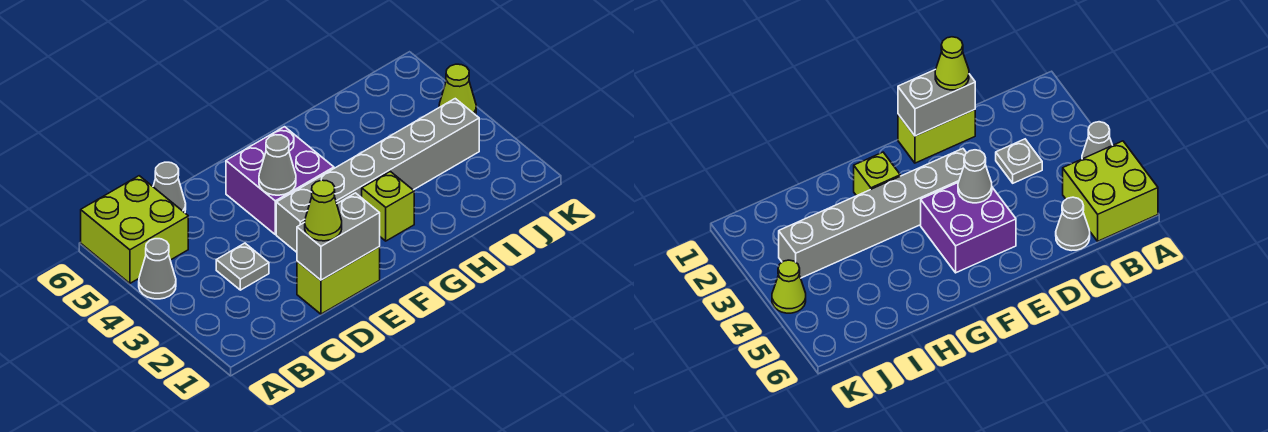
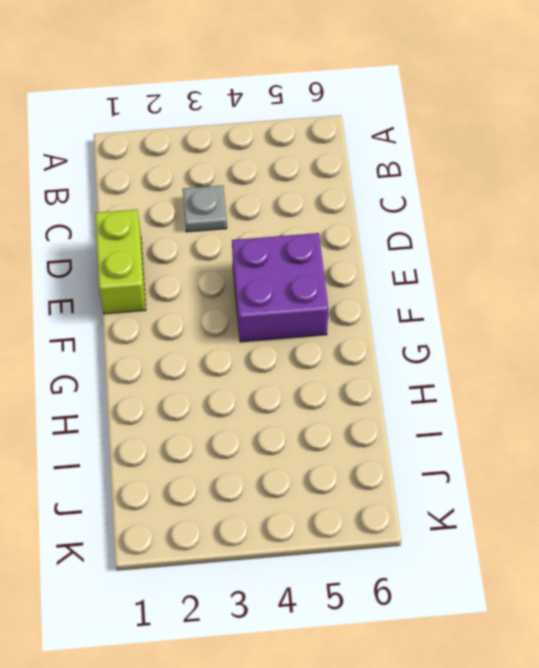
none -> grey cone A4 level 1
none -> lime brick A5:B6 level 1
none -> grey cone C6 level 1

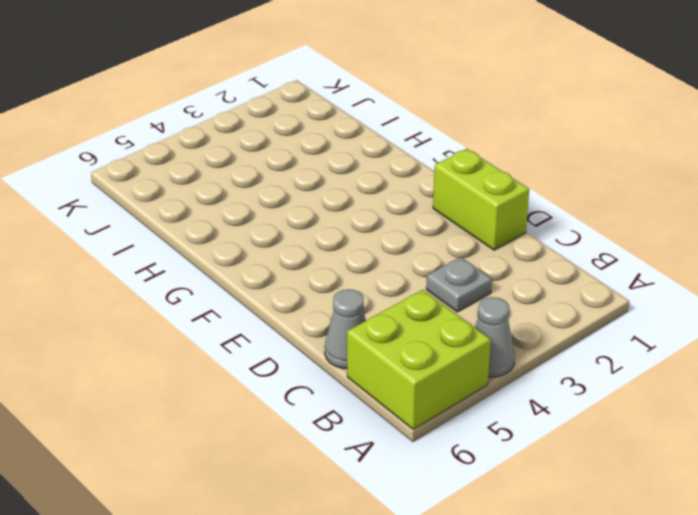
none -> grey brick E3:J3 level 1
none -> purple brick E4:F5 level 1
none -> lime brick G2 level 1

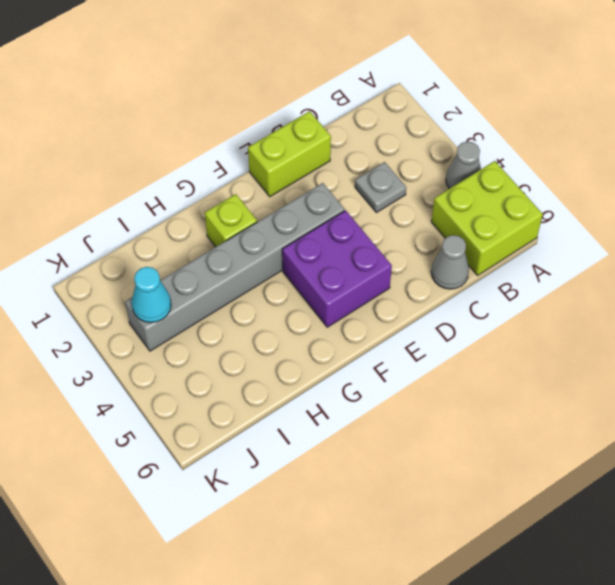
cyan cone J3 level 2 -> none
none -> lime cone K4 level 1
none -> grey brick D1:E1 level 2
none -> grey cone E4 level 2

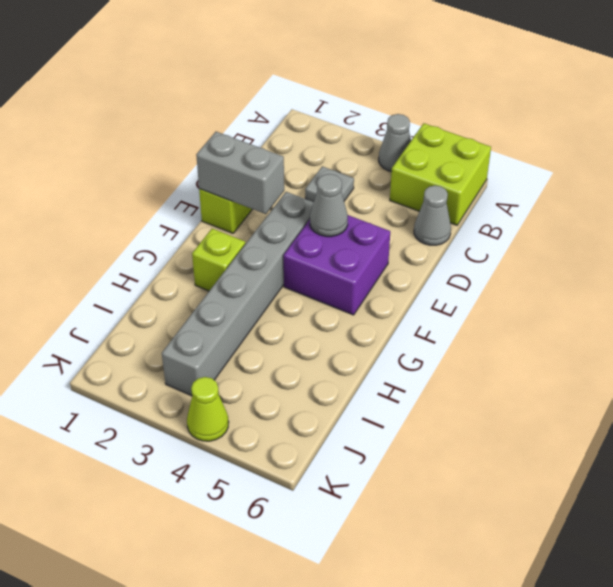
grey brick E1:E2 level 2 -> grey brick D1:E1 level 2
none -> lime cone D1 level 3

